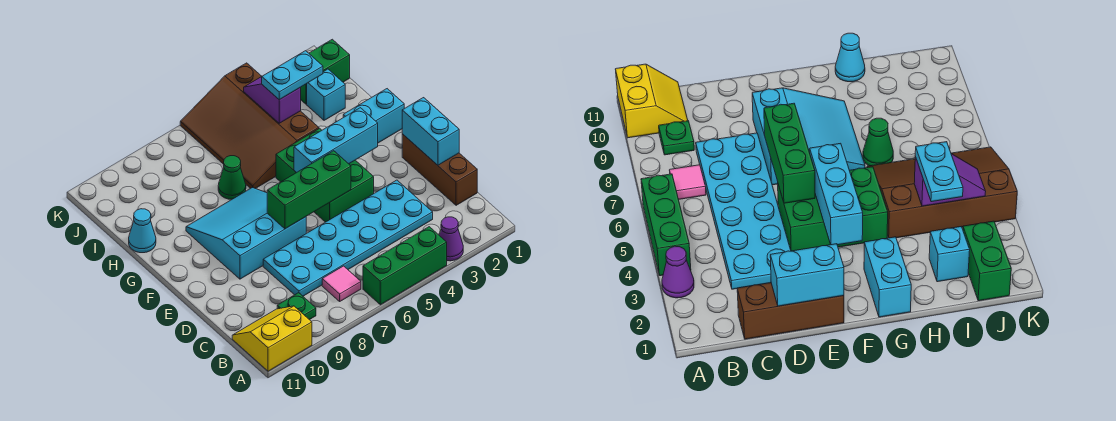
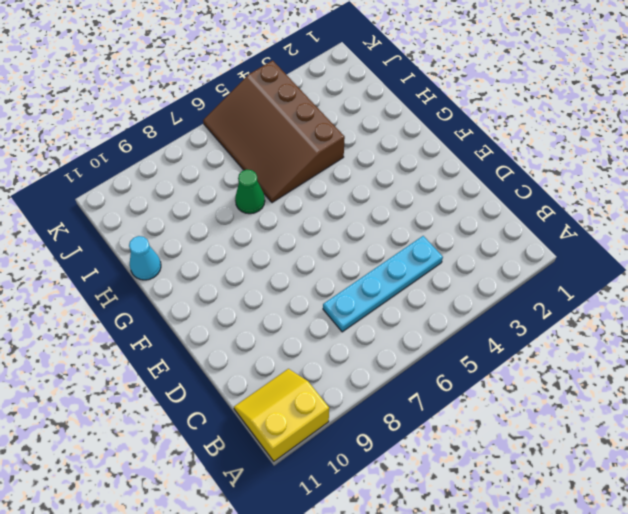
cyan plate C4:C7 level 1 -> cyan plate C3:D8 level 1
none -> purple cone A3 level 1
none -> green brick A4:A6 level 1
none -> pink tile B7 level 1

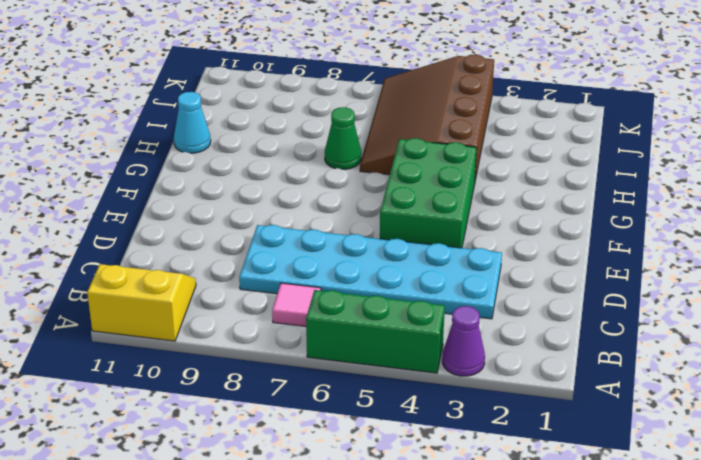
none -> green plate B9 level 1
none -> brown brick C1:E1 level 1
none -> cyan slope E7:G9 level 1 top E

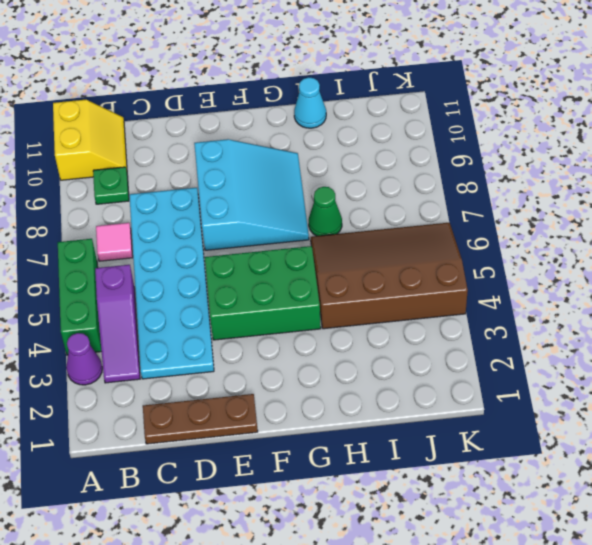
purple slope B3:B5 level 1 top 5 -> none
brown plate C1:E1 level 1 -> brown brick C1:E1 level 1
none -> cyan brick G1:G2 level 1
none -> cyan brick I2 level 1
none -> green brick J1:J2 level 1

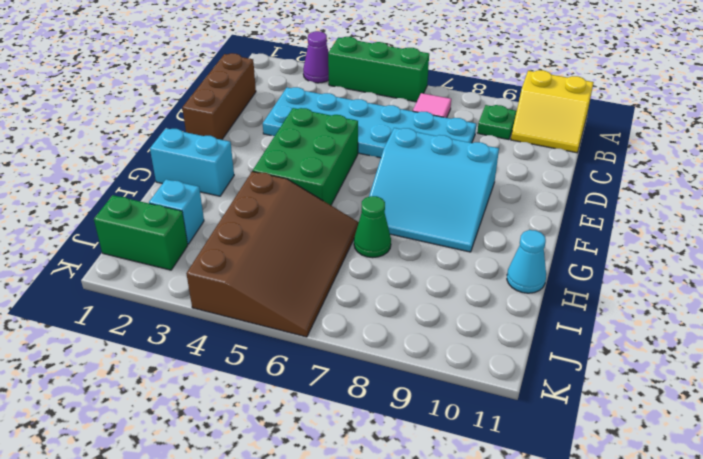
none -> cyan brick D1:E1 level 2
none -> green brick E5:E7 level 2
none -> cyan brick F3:F5 level 2

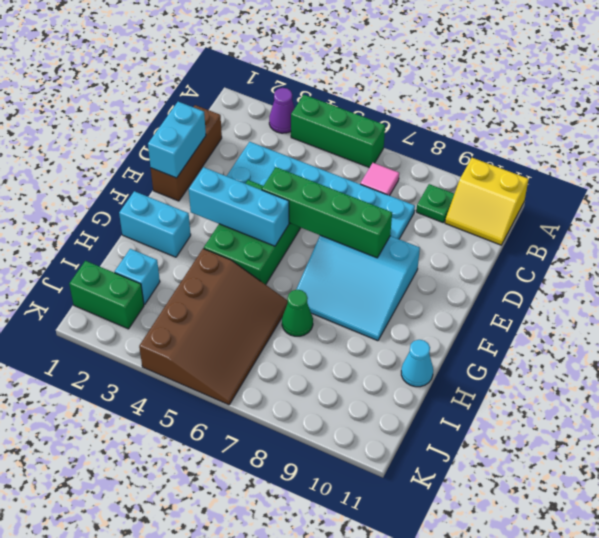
green brick E5:E8 level 2 -> green brick E5:E7 level 2
none -> purple slope I4:J4 level 2 top I
none -> cyan plate I3:I4 level 3

